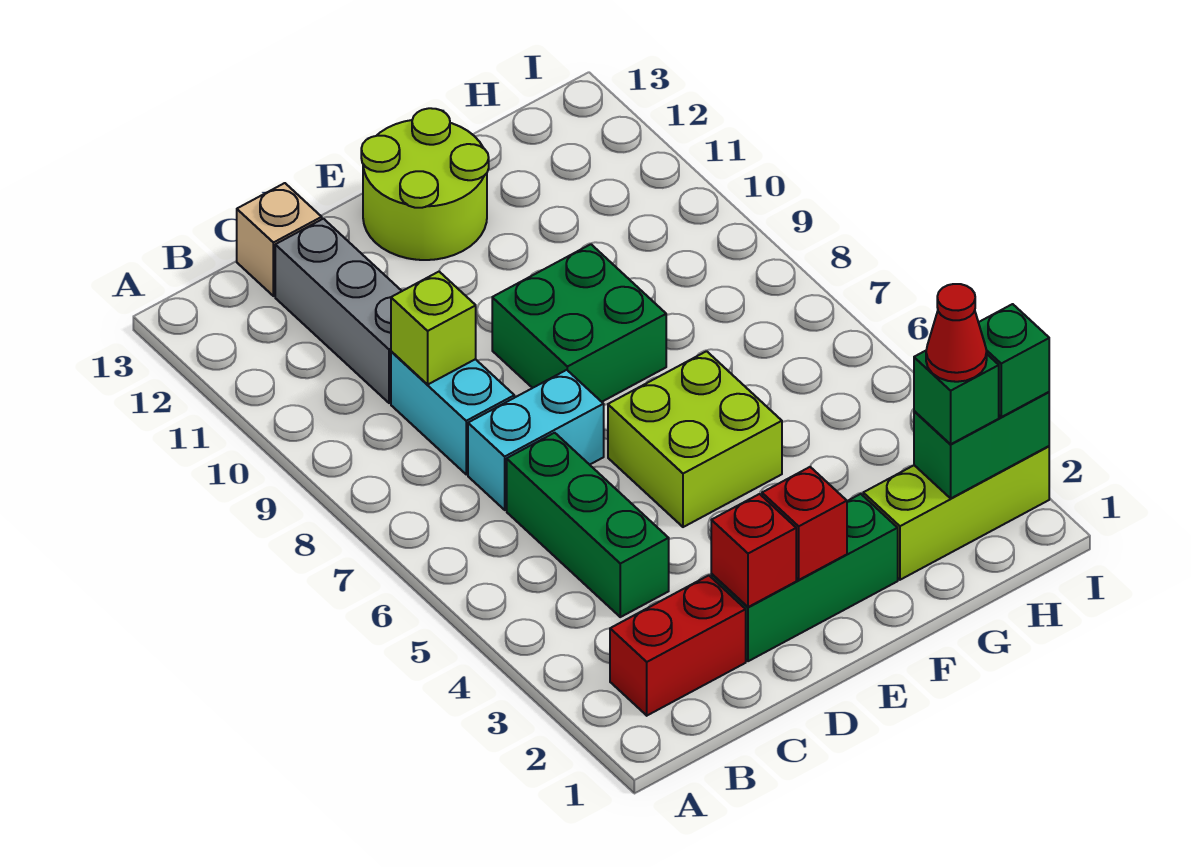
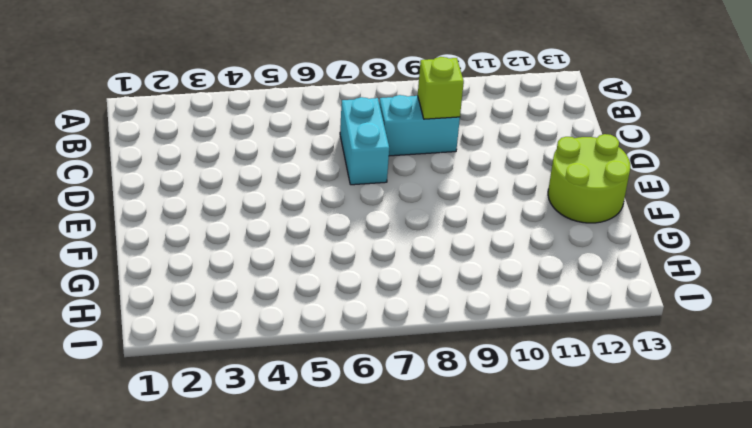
none -> red brick B2:C2 level 1
none -> green brick C4:C6 level 1
none -> grey brick C10:C12 level 1

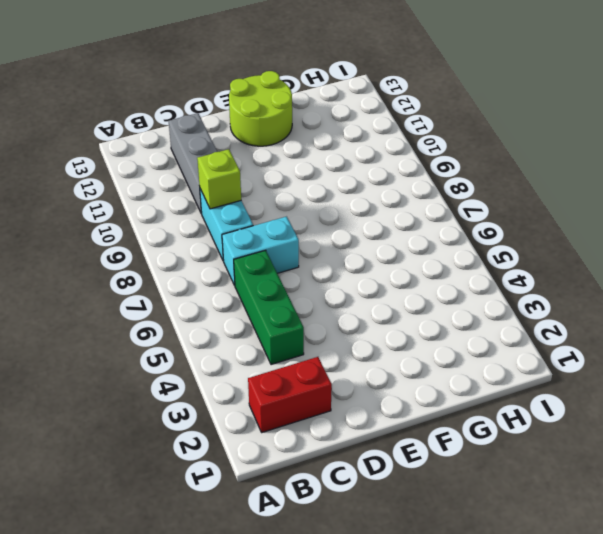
none -> tan brick C13 level 1
none -> green brick D2:F2 level 1
none -> lime brick E5:F6 level 1

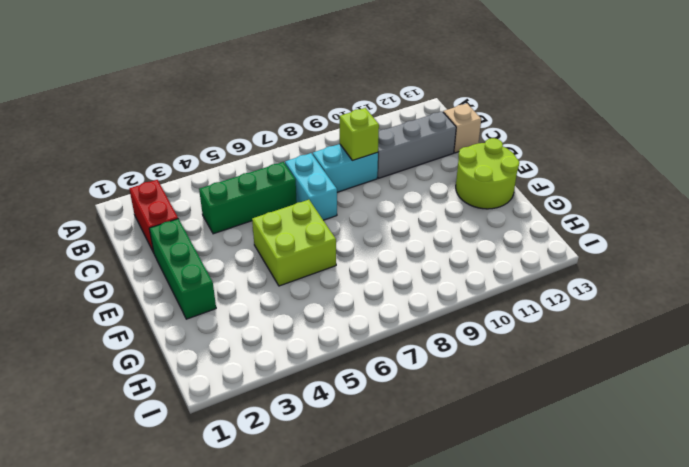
none -> green brick E8:F9 level 1
none -> lime brick G2:I2 level 1
none -> red brick D2 level 2

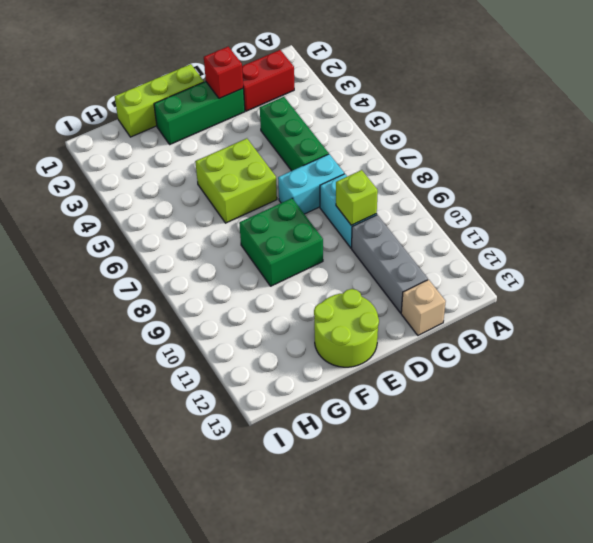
lime brick E1:G1 level 1 -> lime brick G2:I2 level 1
none -> red brick E2 level 2
none -> green brick H2:I2 level 2
none -> green brick H2 level 3

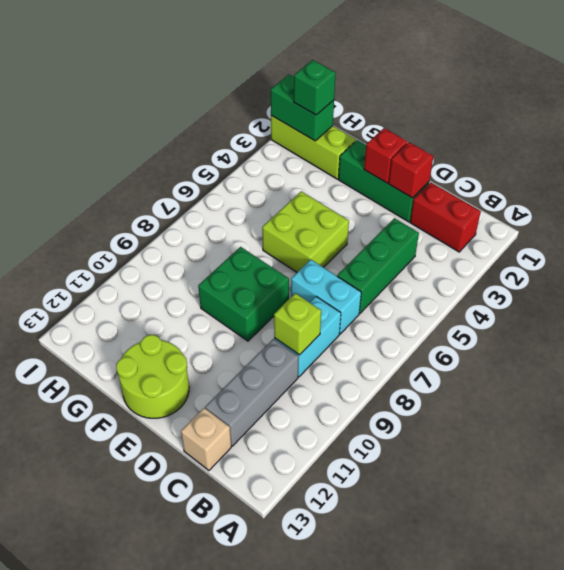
none -> green brick I2 level 3
none -> red cone H2 level 4

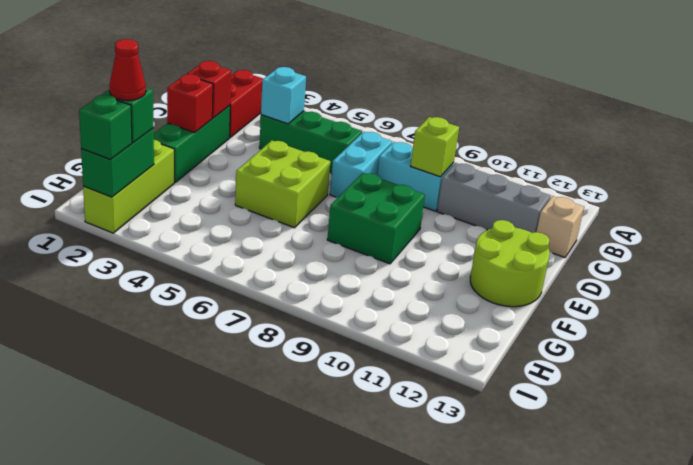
cyan brick C4 level 2 -> none

